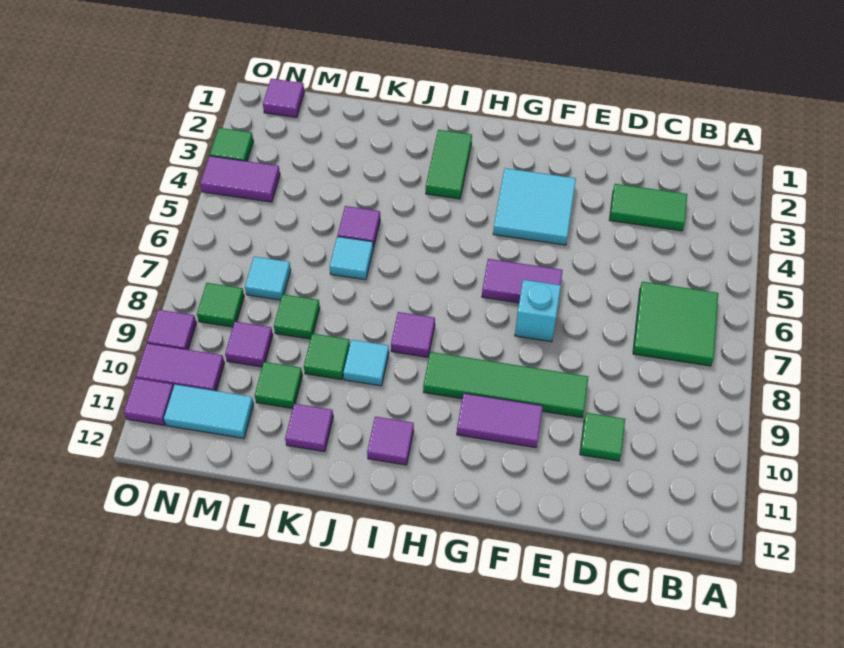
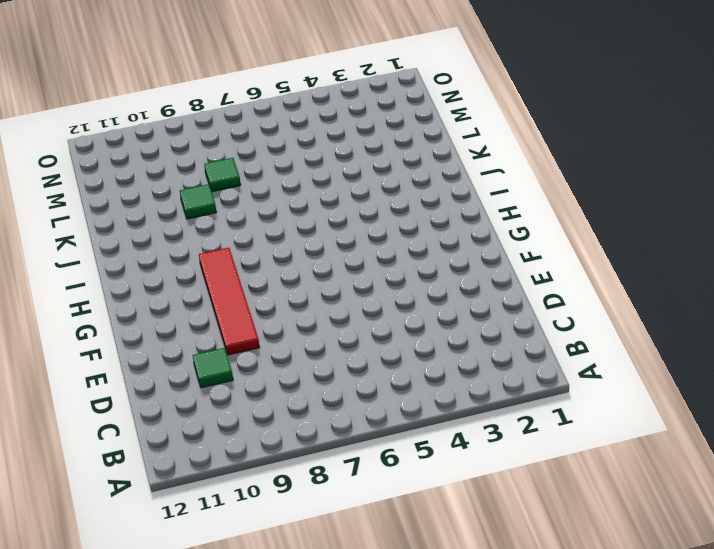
red tile E9:H9 level 1 -> green tile E9:H9 level 1
none -> green tile B6:C7 level 1
none -> green tile C3:D3 level 1
none -> cyan tile F3:G4 level 1

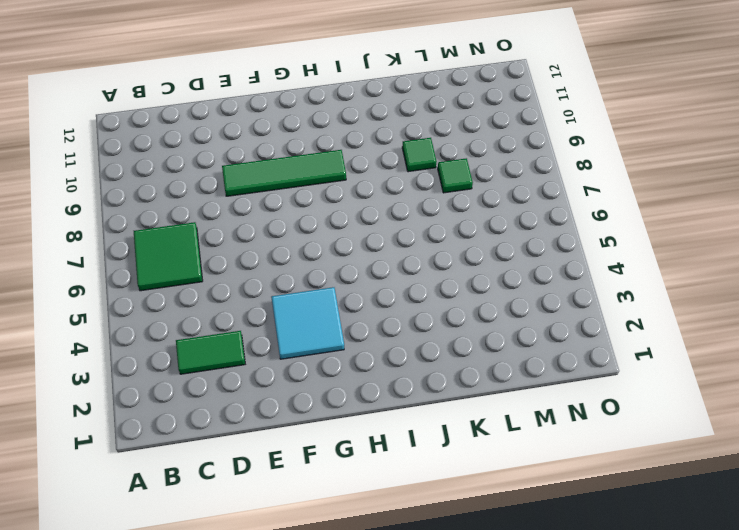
none -> green tile D10 level 1
none -> purple tile F6:G6 level 1
none -> cyan brick F7 level 1

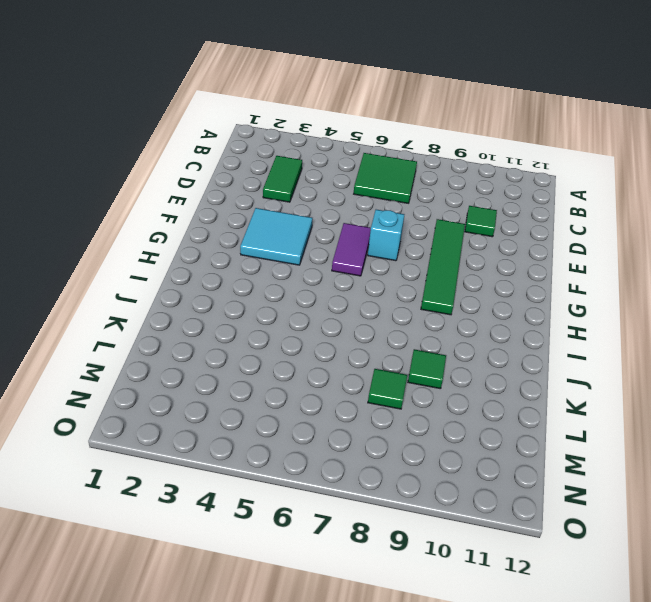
none -> purple tile F10:G10 level 1
none -> green tile I2:I3 level 1
none -> purple tile I8 level 1

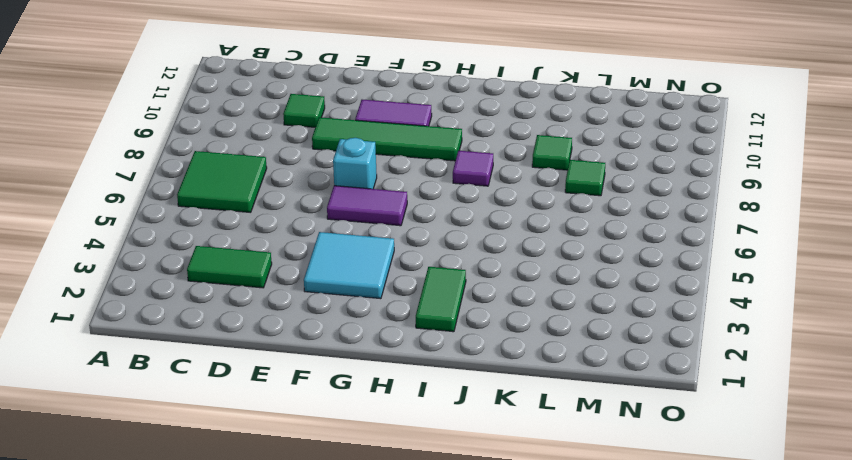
none -> purple tile I11 level 1
none -> cyan tile J9 level 1
none -> purple tile K5 level 1

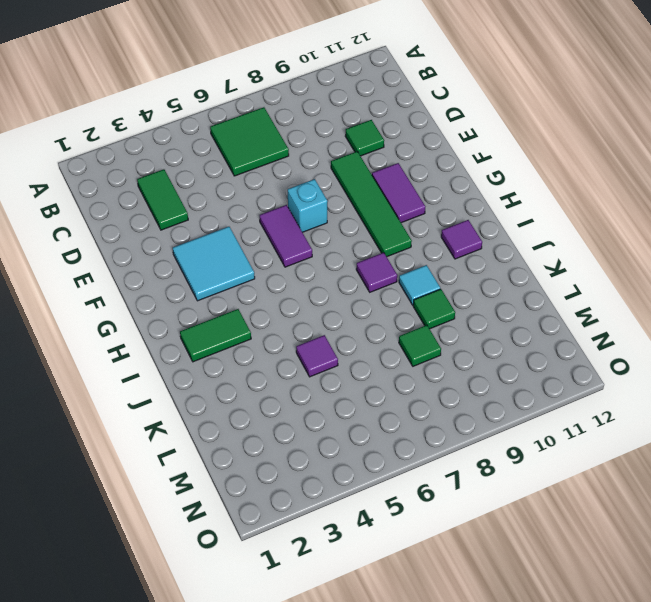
none -> cyan tile K6 level 1
none -> purple tile K11 level 1
none -> green tile L10 level 1

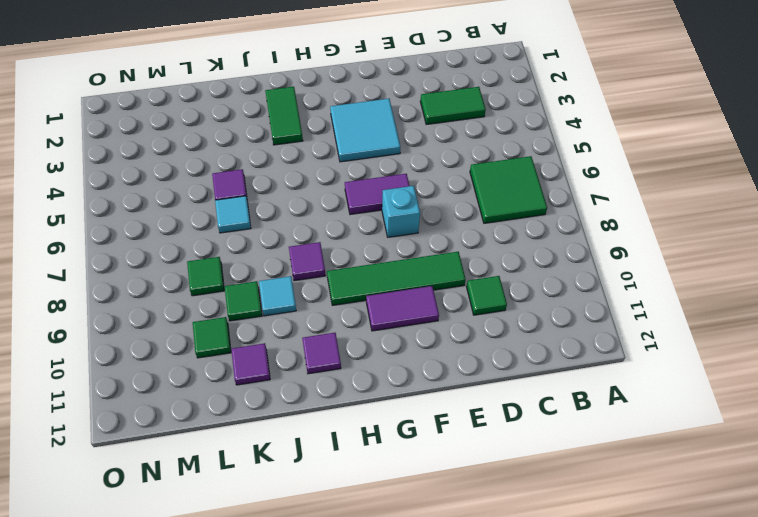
none -> cyan tile M7 level 1
none -> purple tile M9 level 1
none -> cyan tile M11:N11 level 1

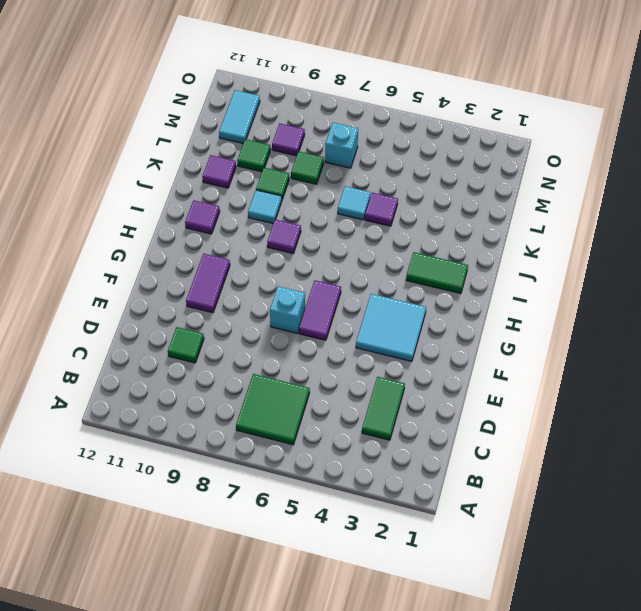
cyan brick M7 level 1 -> cyan tile M7 level 1
none -> green tile E9:H9 level 1
none -> purple tile N1 level 1
none -> purple tile N4:O4 level 1

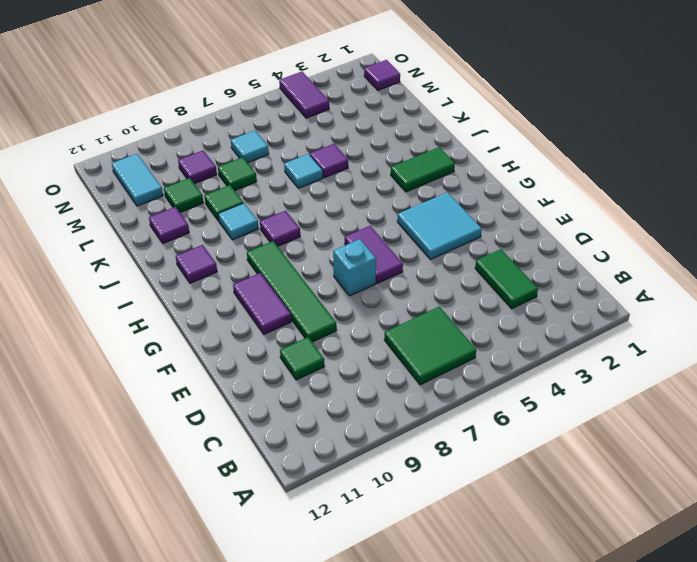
none -> green tile N8 level 1
none -> purple tile N10:O10 level 1
none -> green tile O3 level 1

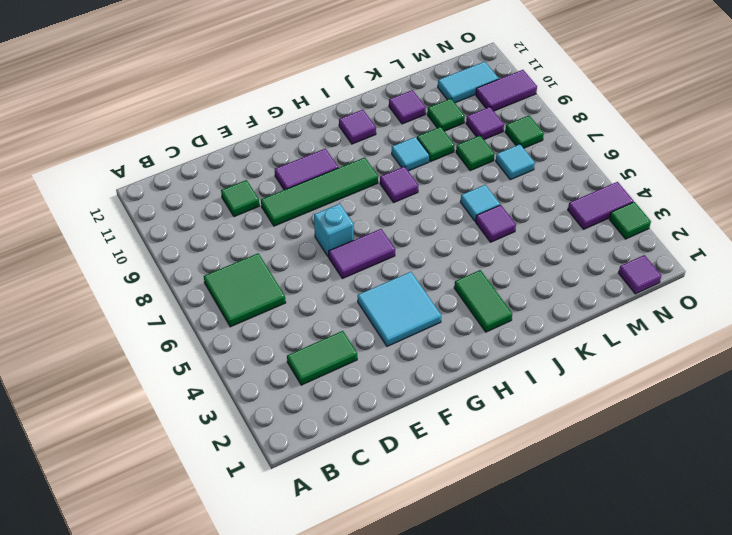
none -> purple tile O9 level 1
none -> purple tile O11 level 1

